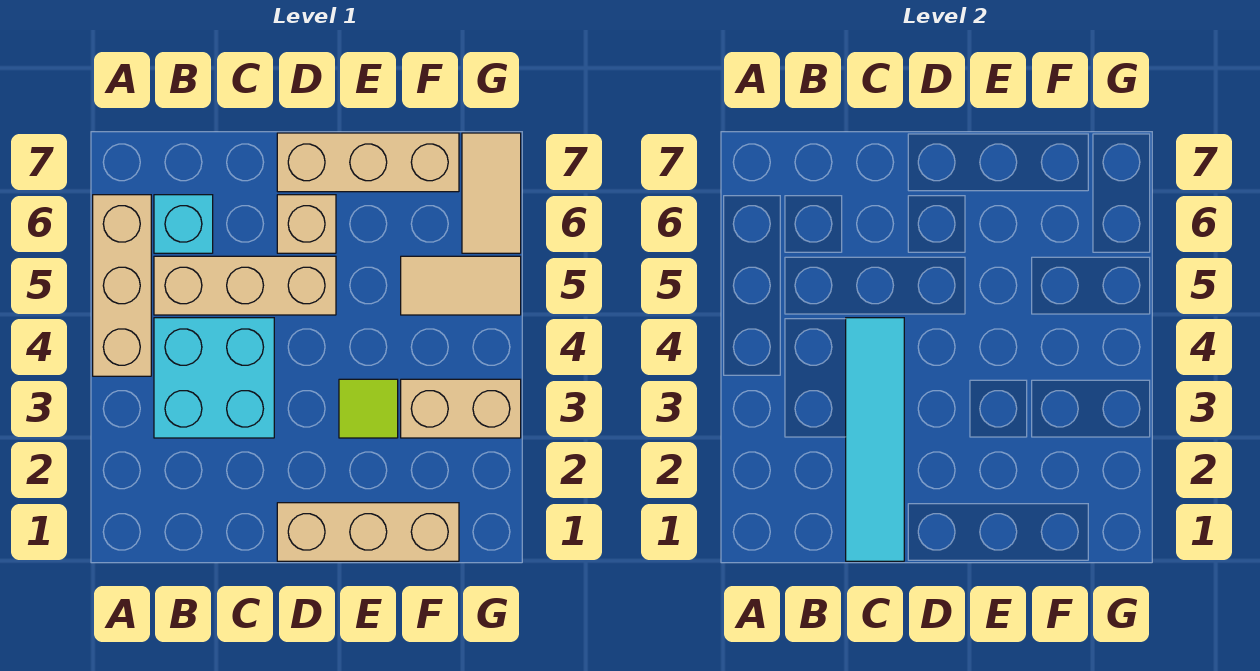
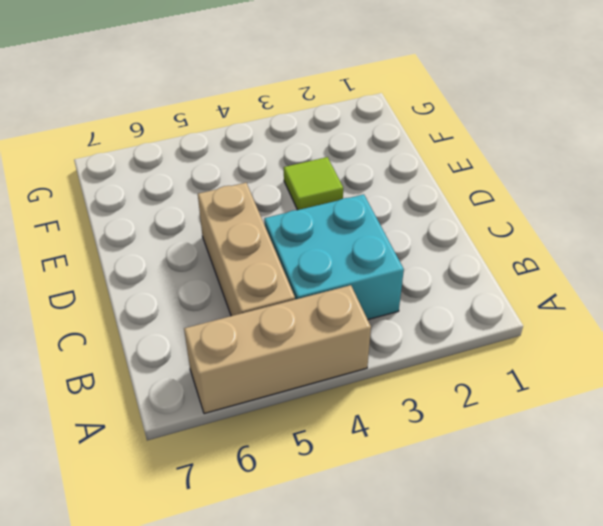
none -> cyan brick B6 level 1
none -> tan brick D1:F1 level 1
none -> tan brick D6 level 1

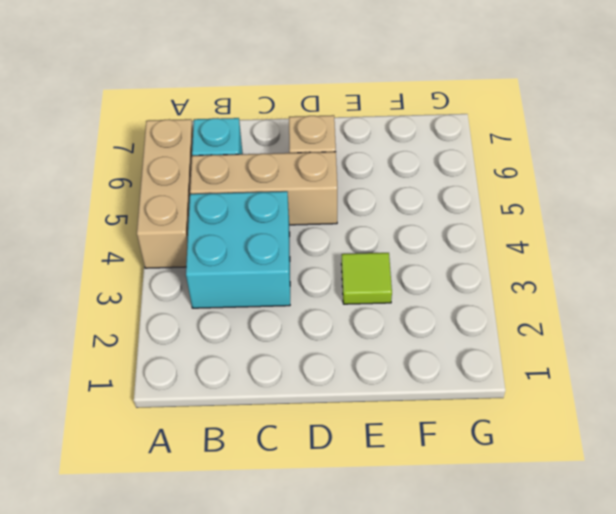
none -> tan brick D1:F1 level 1
none -> tan brick D7:F7 level 1
none -> tan brick F3:G3 level 1

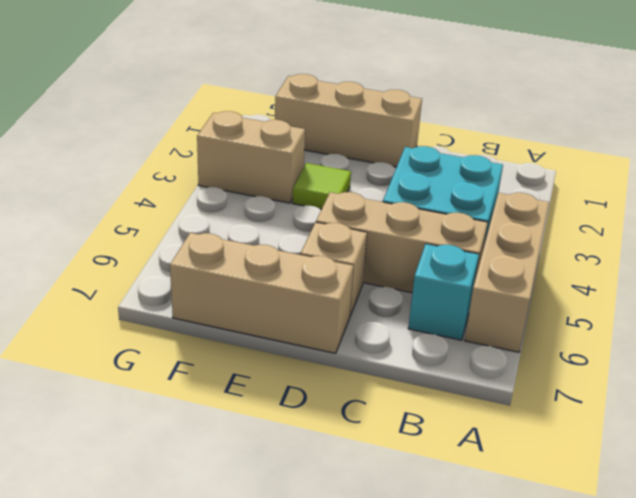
none -> tan tile F5:G5 level 1
none -> tan tile G6:G7 level 1
none -> cyan tile C1:C4 level 2

